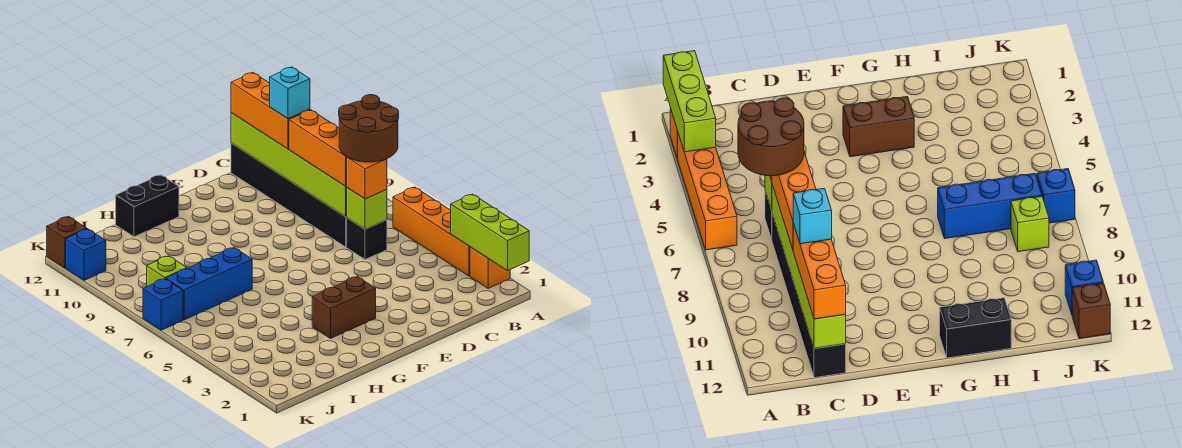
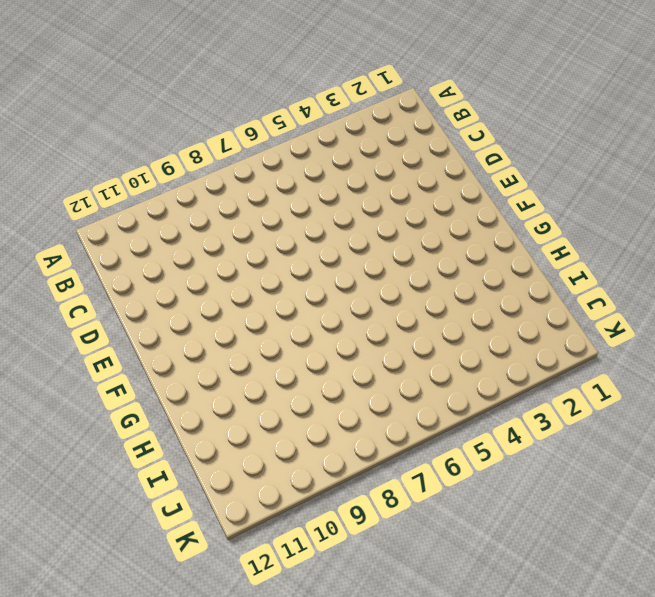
none -> orange brick A2 level 1
none -> orange brick A3:A6 level 1
none -> black brick C6 level 1

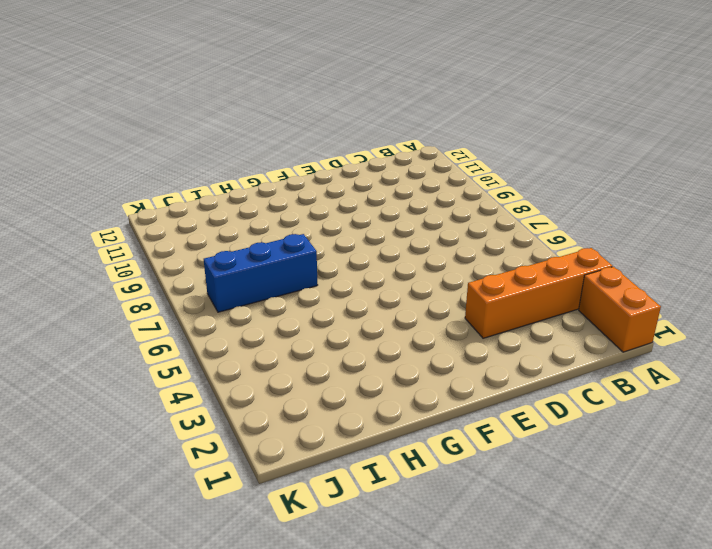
orange brick A1:A2 level 1 -> orange brick A2 level 1
orange brick A3:D3 level 1 -> orange brick A3:A6 level 1
none -> black brick C6 level 1
none -> black brick C7:C12 level 1
none -> brown brick F3:G3 level 1

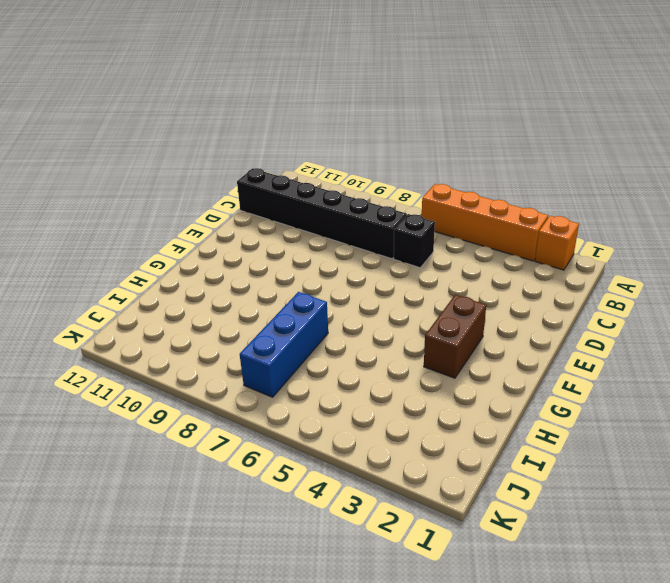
none -> black brick G12:H12 level 1
none -> lime brick J8 level 1
none -> blue brick K7 level 1

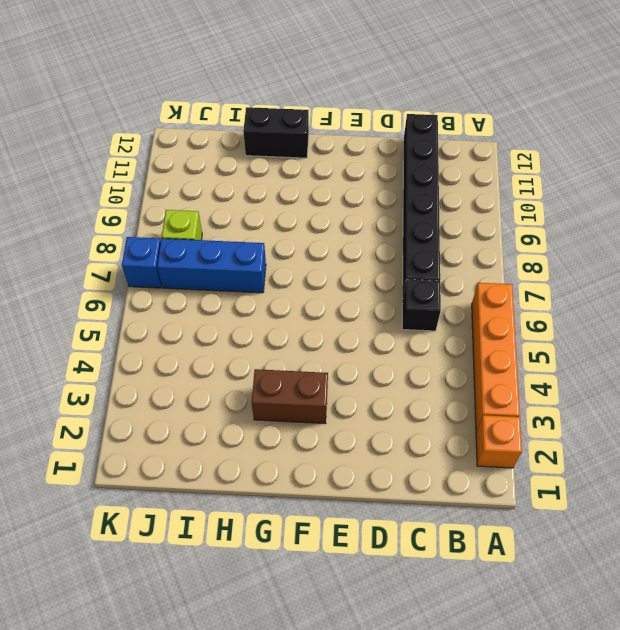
none -> blue brick K11 level 1
none -> brown brick K12 level 1
none -> lime brick A1:A3 level 2

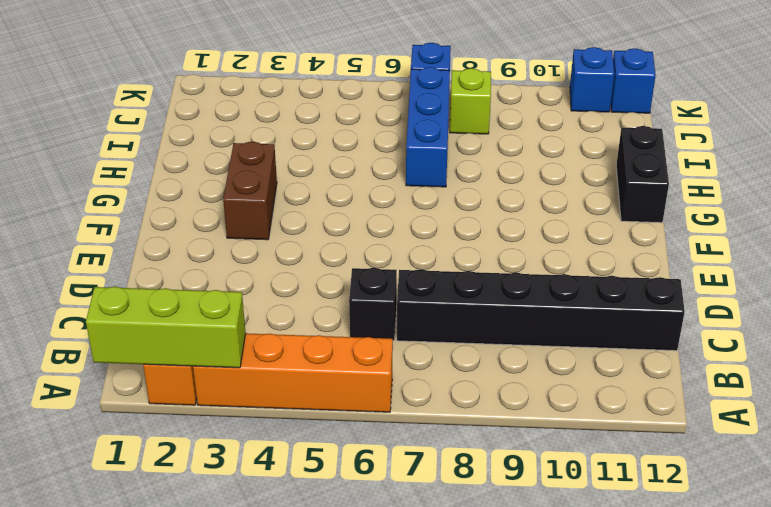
blue brick K12 level 1 -> brown brick K12 level 1
none -> lime brick C6 level 2
none -> lime brick C7:C12 level 2
none -> orange brick C6 level 3

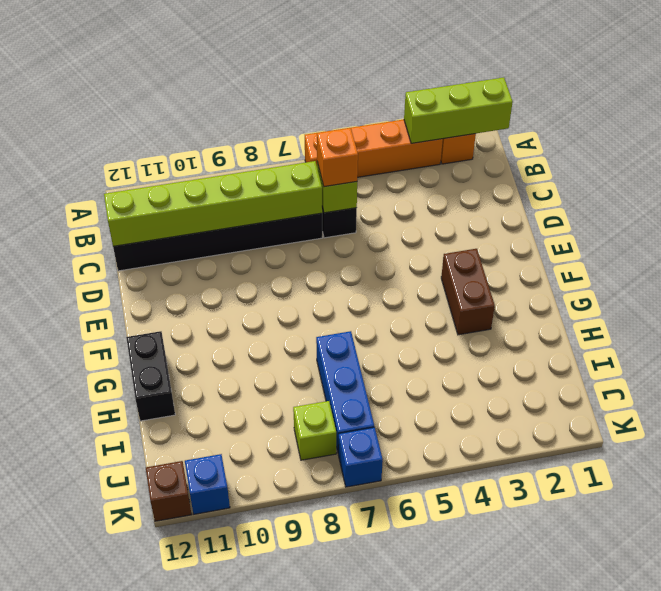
none -> orange brick C7:C9 level 3
none -> orange brick C10:C12 level 3
none -> brown round brick B6:C7 level 4

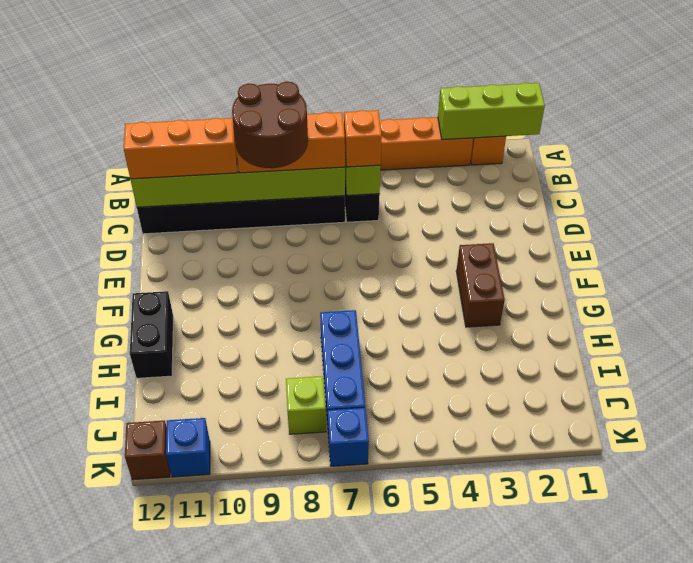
brown round brick C8:D9 level 4 -> brown round brick B6:C7 level 4
none -> cyan brick C10 level 4

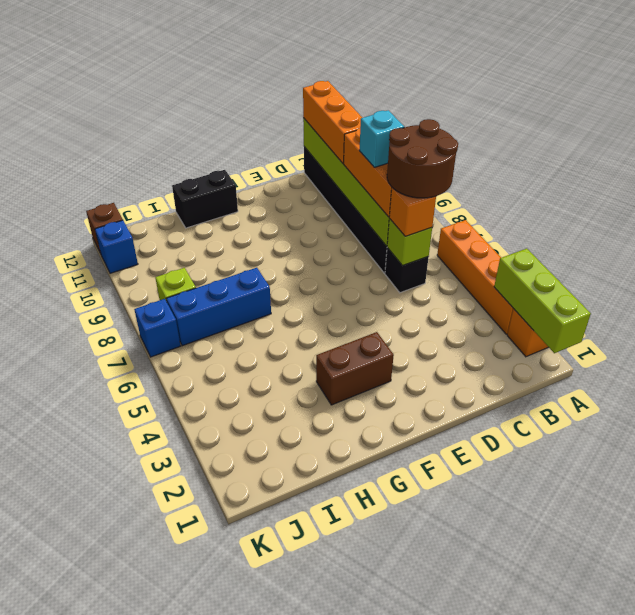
cyan brick C8 level 4 -> cyan brick C10 level 4

